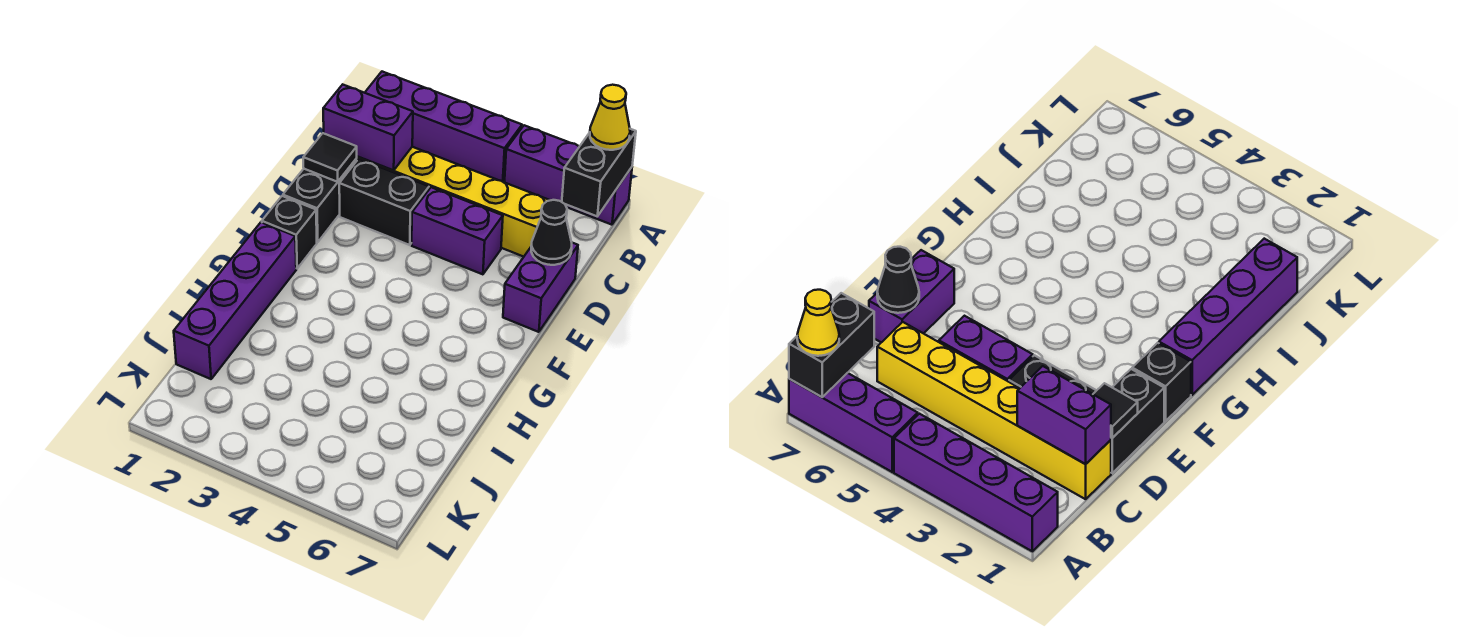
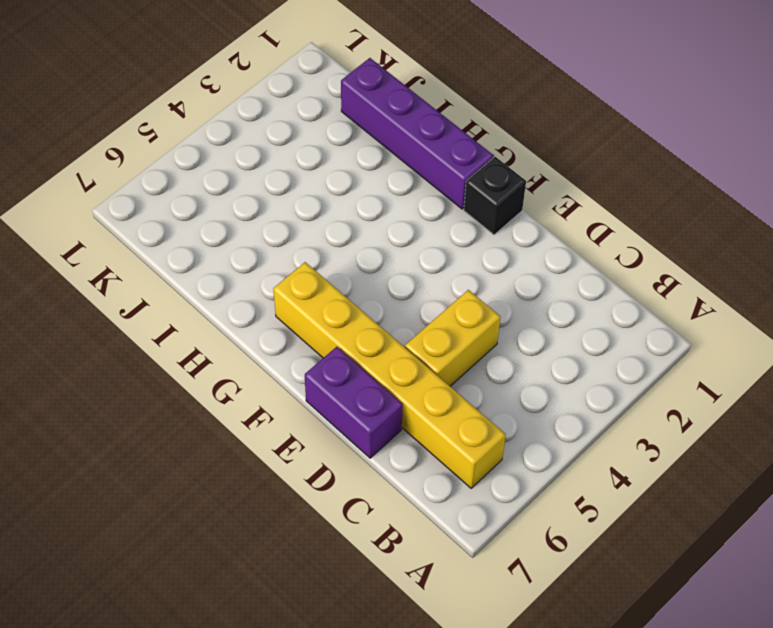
yellow brick B6:G6 level 1 -> yellow brick C1:C6 level 1
yellow brick D4:D5 level 1 -> purple brick D4:D5 level 1
none -> purple brick A1:A4 level 1
none -> purple brick A5:A7 level 1
none -> black brick D1:E1 level 1

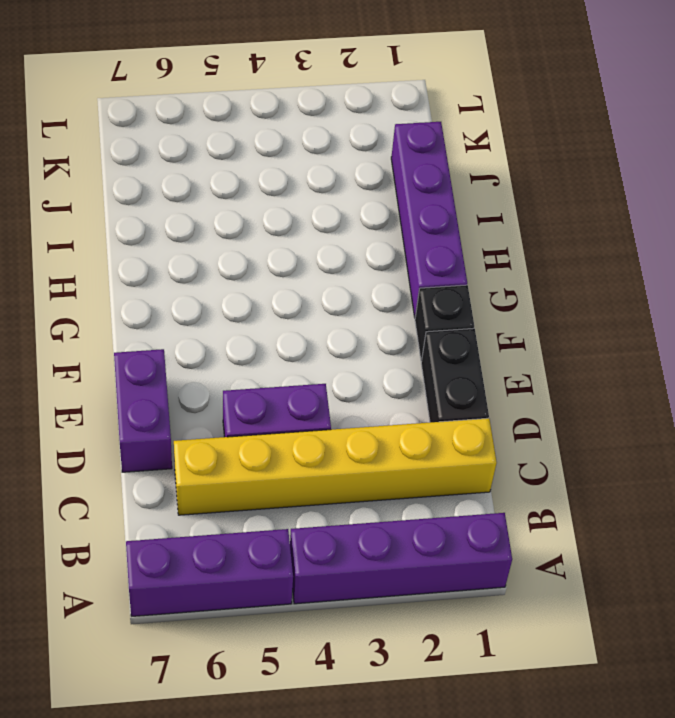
none -> black brick D2:D3 level 1
none -> black brick A7:B7 level 2
none -> purple brick C1:C2 level 2

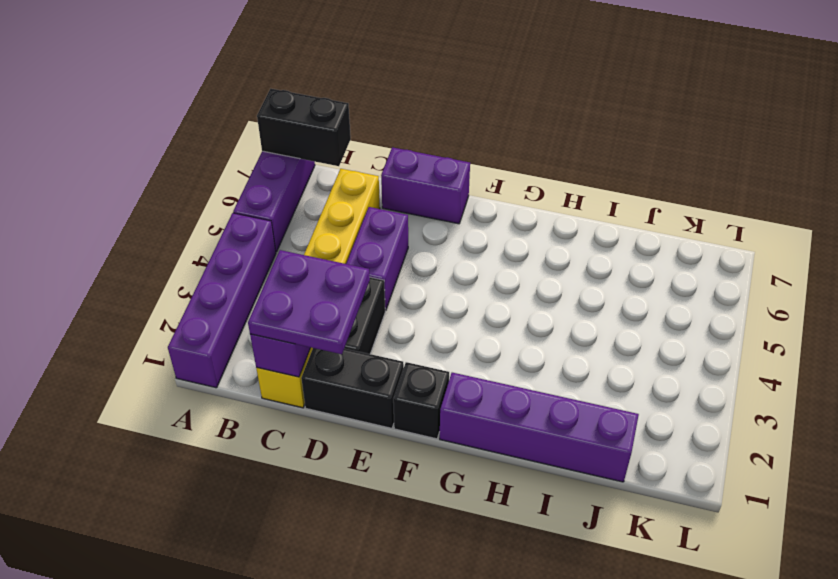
purple plate C1:D2 level 3 -> none
none -> black tile D1 level 2
none -> black cone D7 level 2
none -> yellow cone A7 level 3

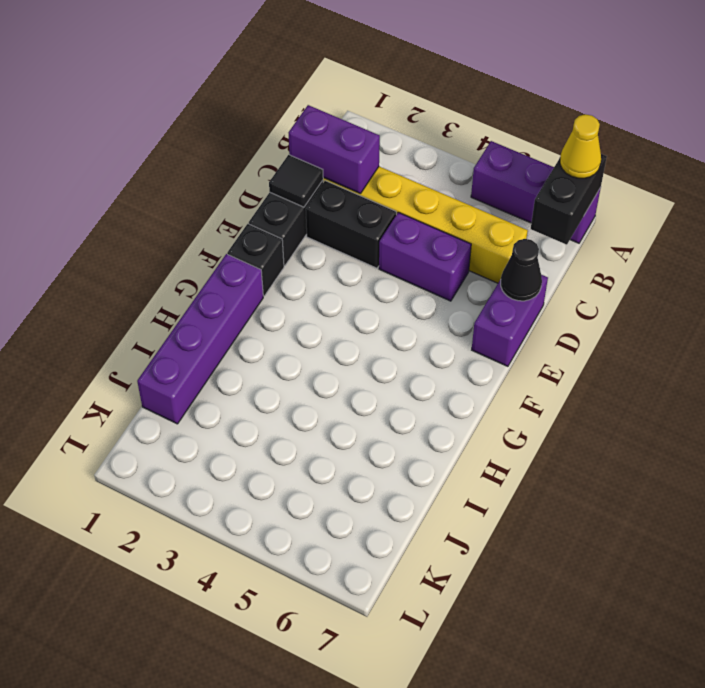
none -> purple brick A1:A4 level 1

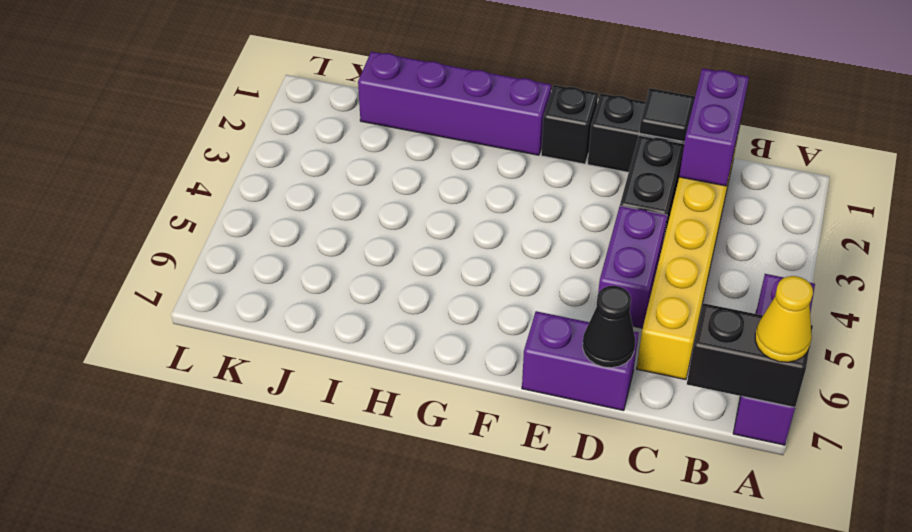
none -> purple brick A1:A4 level 1

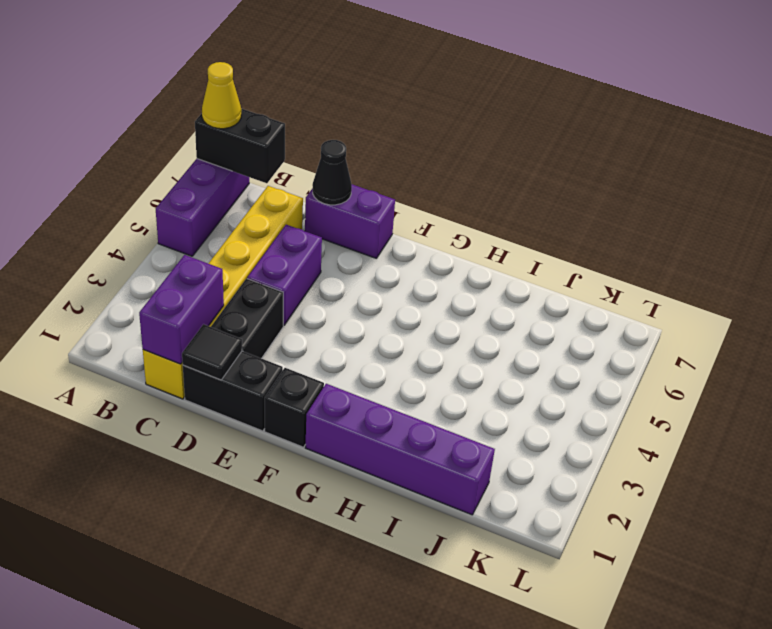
none -> purple brick A1:A4 level 1

